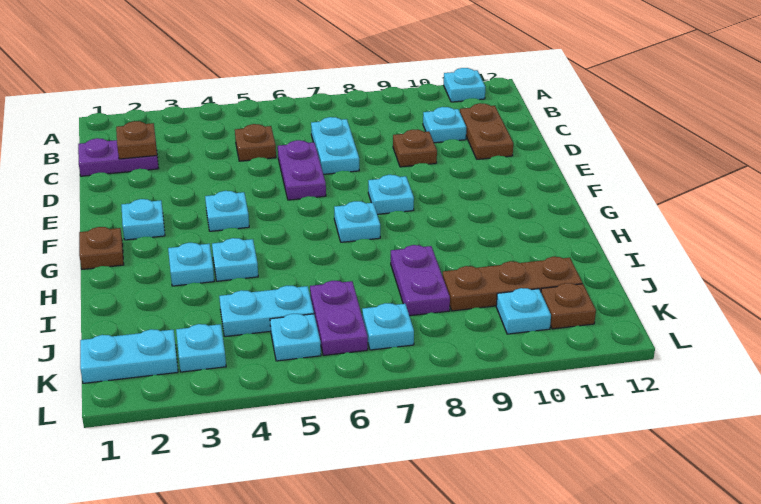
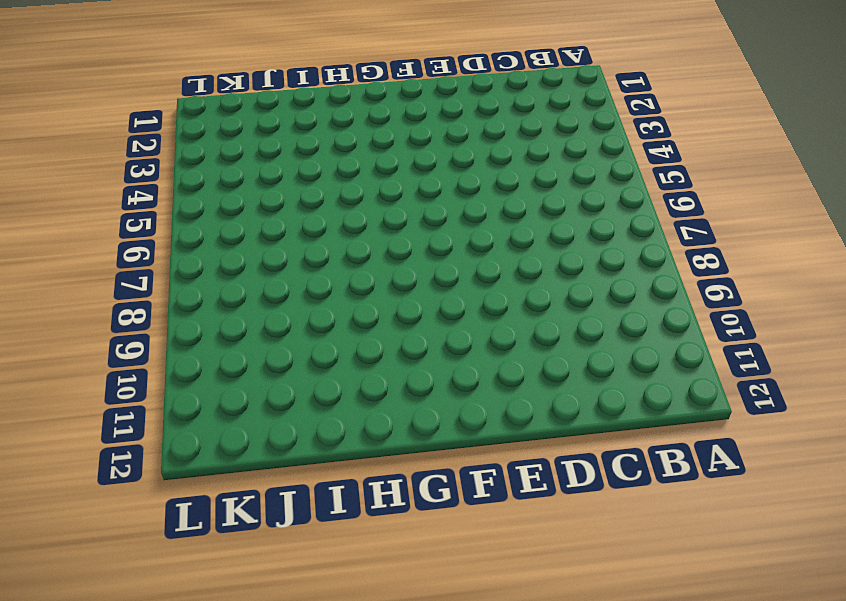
none -> cyan plate A11 level 1
none -> purple plate C1:C2 level 1
none -> brown plate C5 level 1

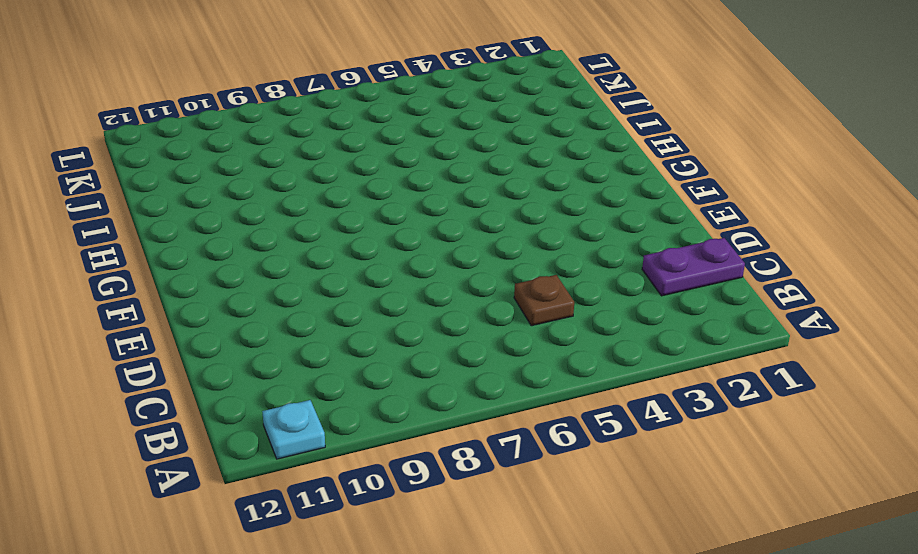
none -> cyan plate C7:D7 level 1
none -> cyan plate C10 level 1
none -> brown plate C11:D11 level 1

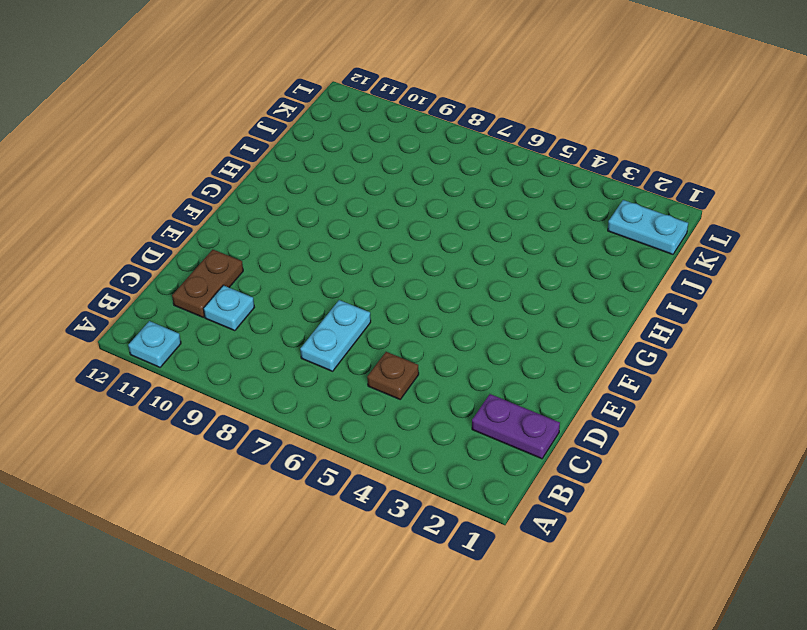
none -> purple plate D6:E6 level 1
none -> brown plate D9 level 1
none -> cyan plate F2 level 1

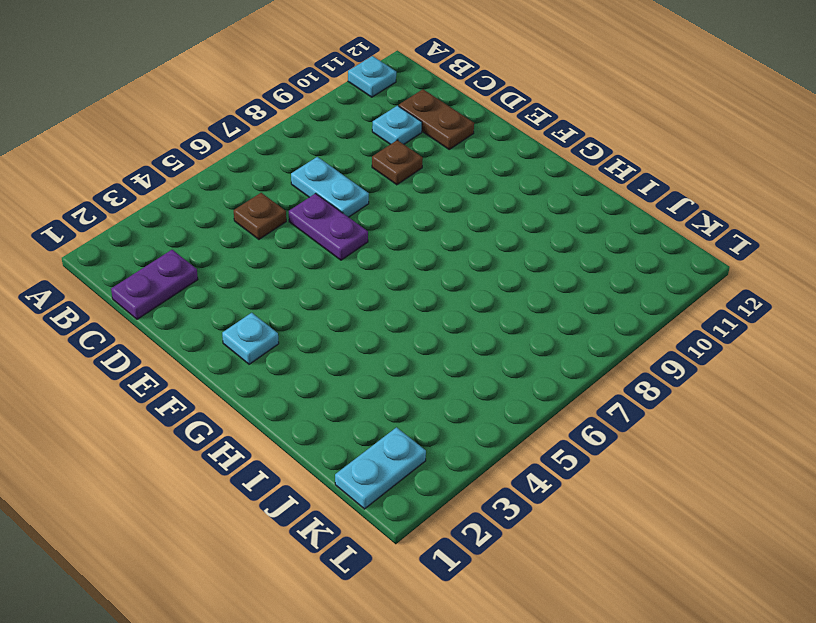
none -> cyan plate F4 level 1
none -> cyan plate F8 level 1
none -> brown plate G1 level 1

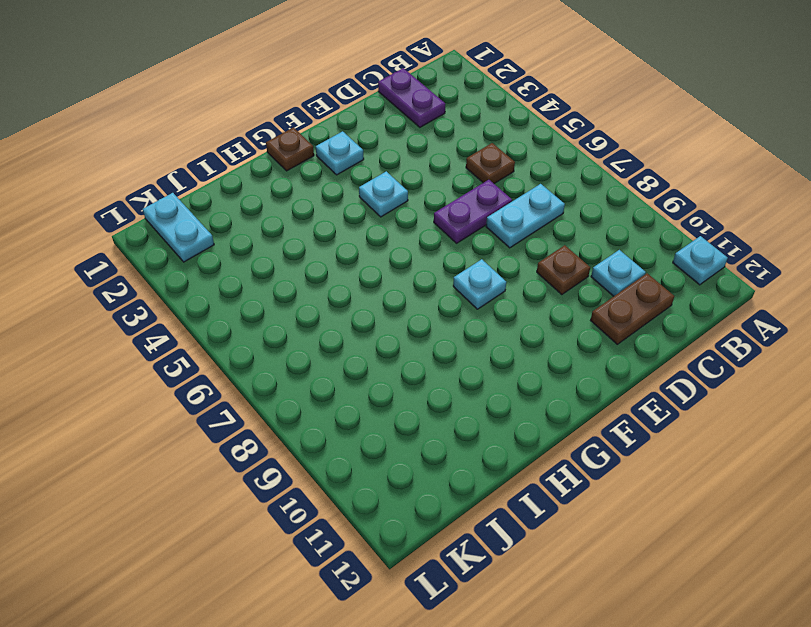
none -> cyan plate G7 level 1
none -> cyan plate H3 level 1
none -> cyan plate H4 level 1

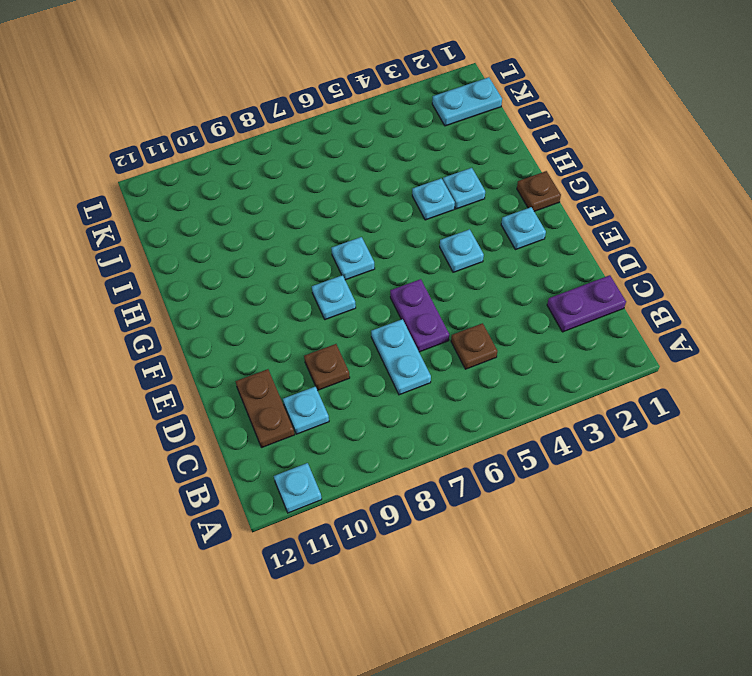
none -> purple plate I8:J8 level 1
none -> cyan plate J4:J5 level 1
none -> purple plate J6:K6 level 1

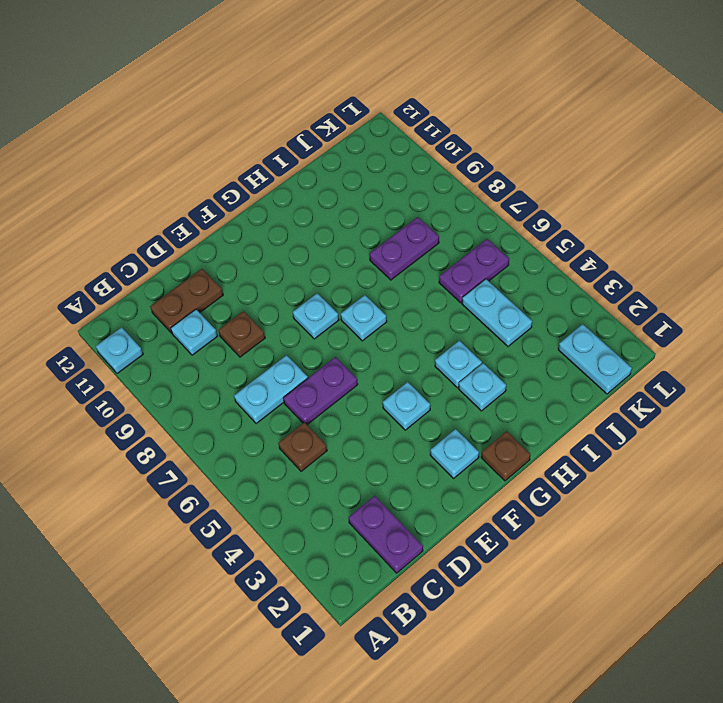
none -> brown plate J9:J11 level 1
none -> cyan plate K3 level 1
none -> cyan plate K5 level 1

